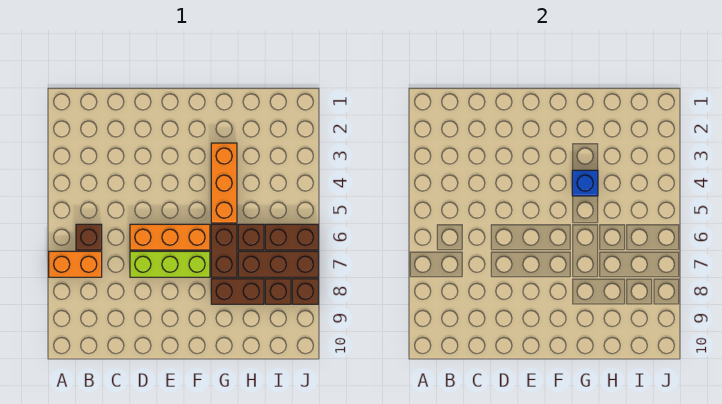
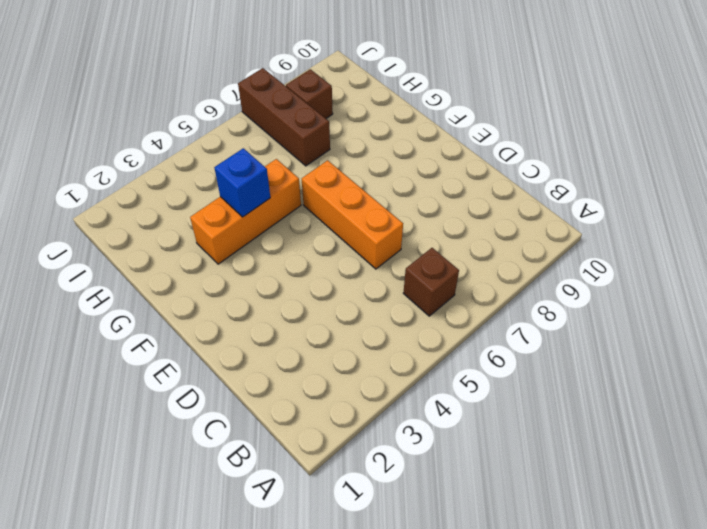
none -> orange brick A7:B7 level 1
none -> lime brick D7:F7 level 1
none -> brown brick G6:G7 level 1

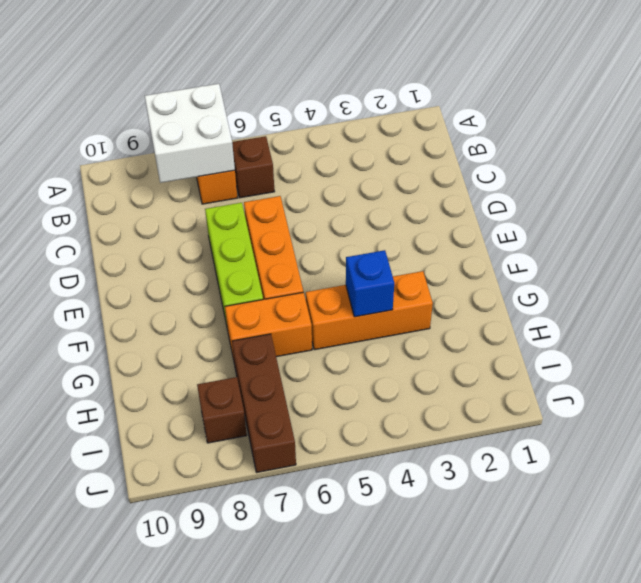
white brick A7:B8 level 2 -> none
orange brick G6:G7 level 1 -> brown brick G6:G7 level 1
none -> brown brick G8:H8 level 1
none -> brown brick H6 level 1
none -> brown brick I6:J6 level 1

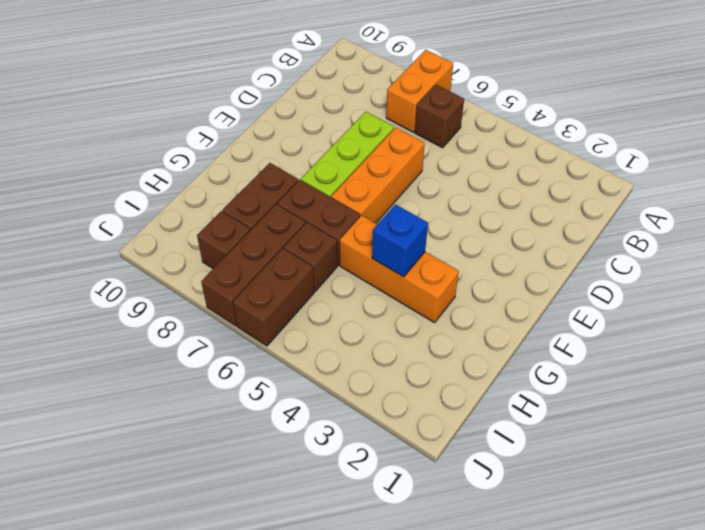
none -> brown brick J8 level 1

